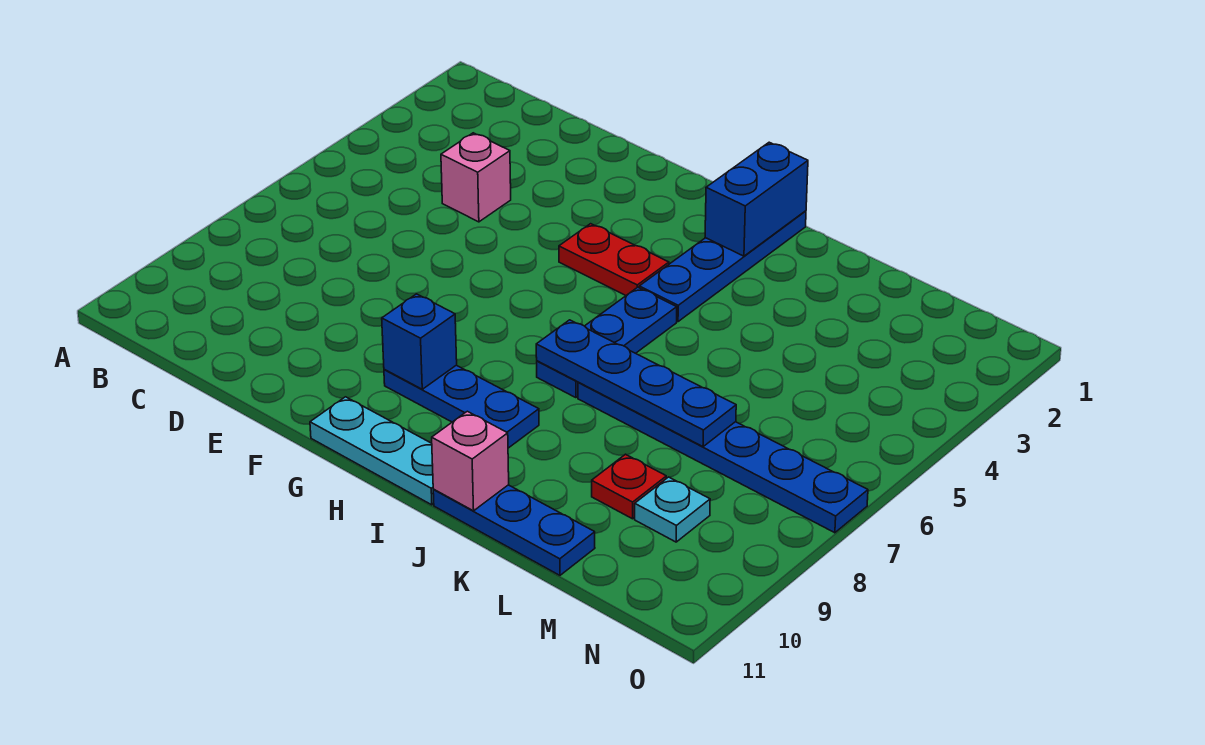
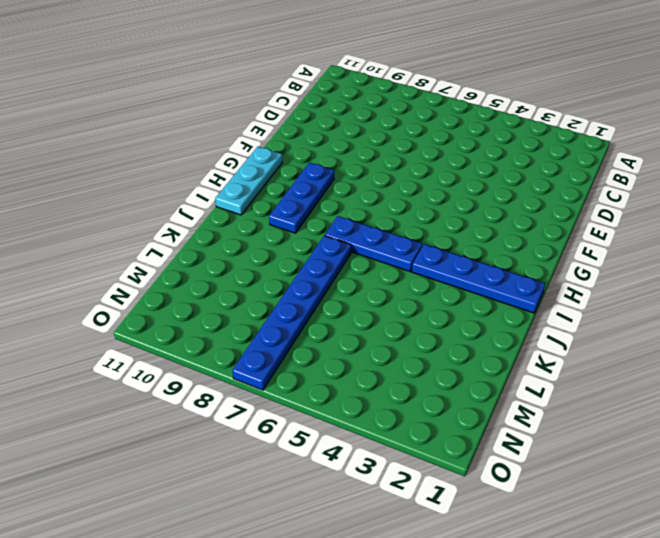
none -> pink brick D4 level 1
none -> red plate G4:H4 level 1
none -> blue plate J11:L11 level 1

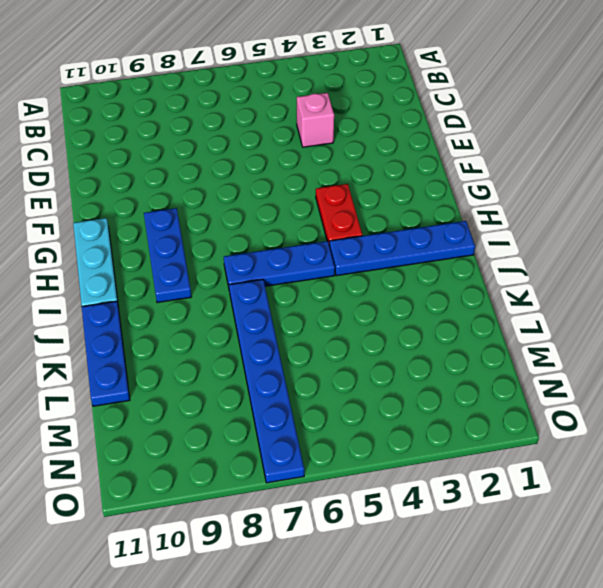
none -> red plate L9 level 1
none -> cyan plate M9 level 1
none -> blue brick G9 level 2

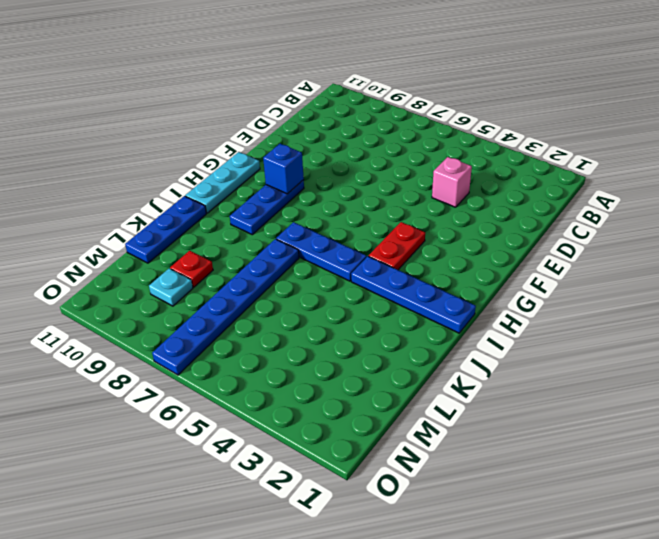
none -> blue brick I1:I2 level 2
none -> blue plate I7:L7 level 2
none -> pink brick J11 level 2

